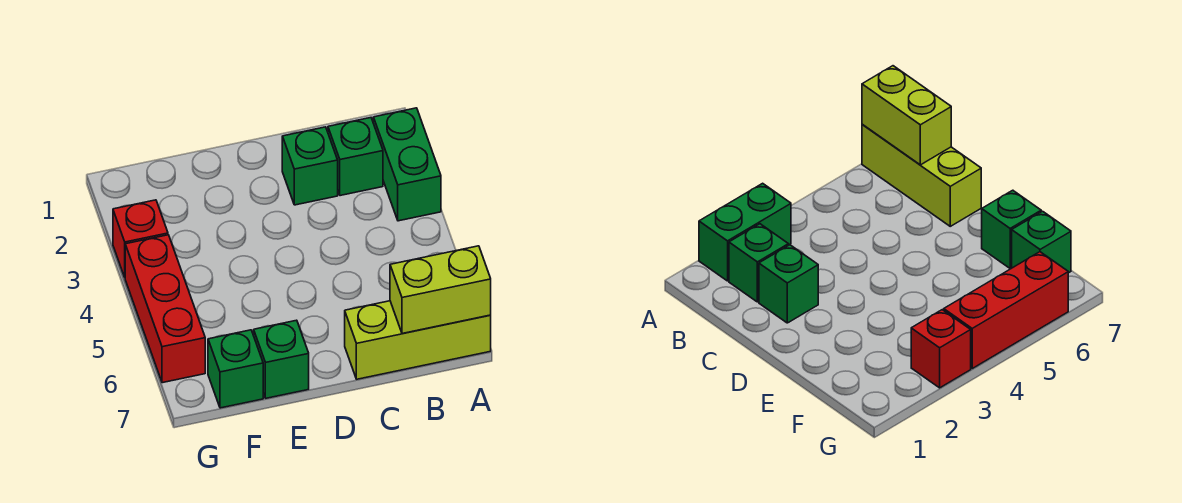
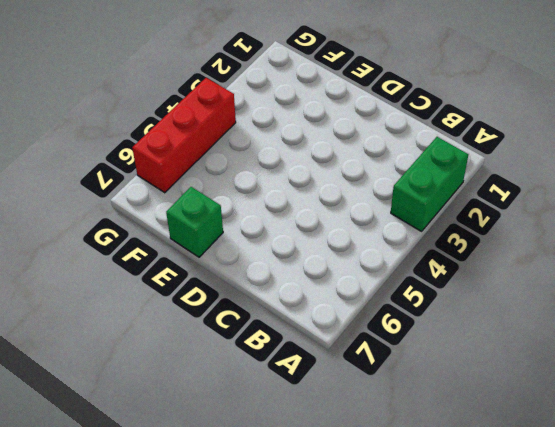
none -> lime brick A7:C7 level 1
none -> green brick B2 level 1

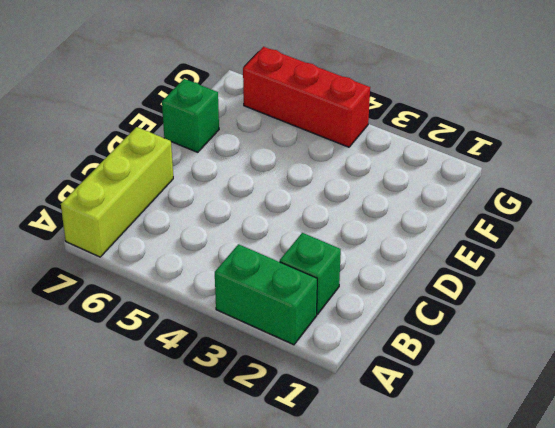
none -> green brick C2 level 1
none -> green brick F7 level 1

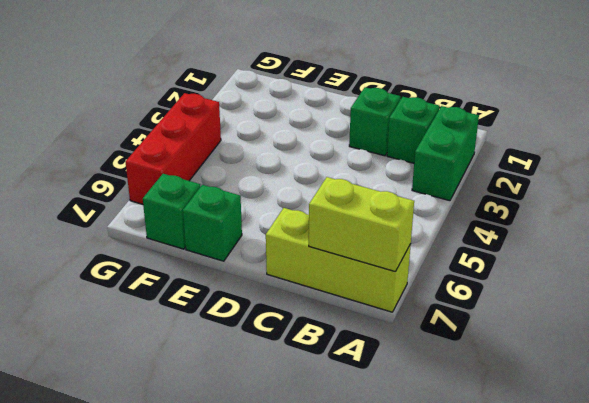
none -> red brick G3 level 1

